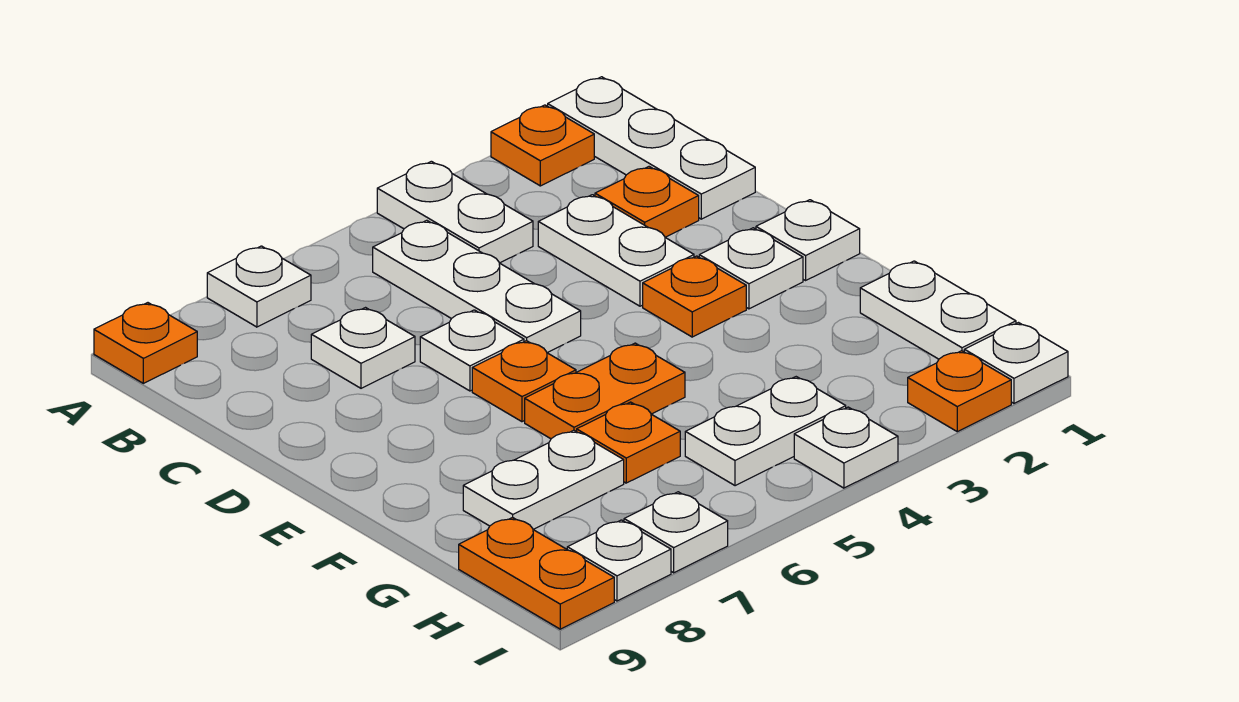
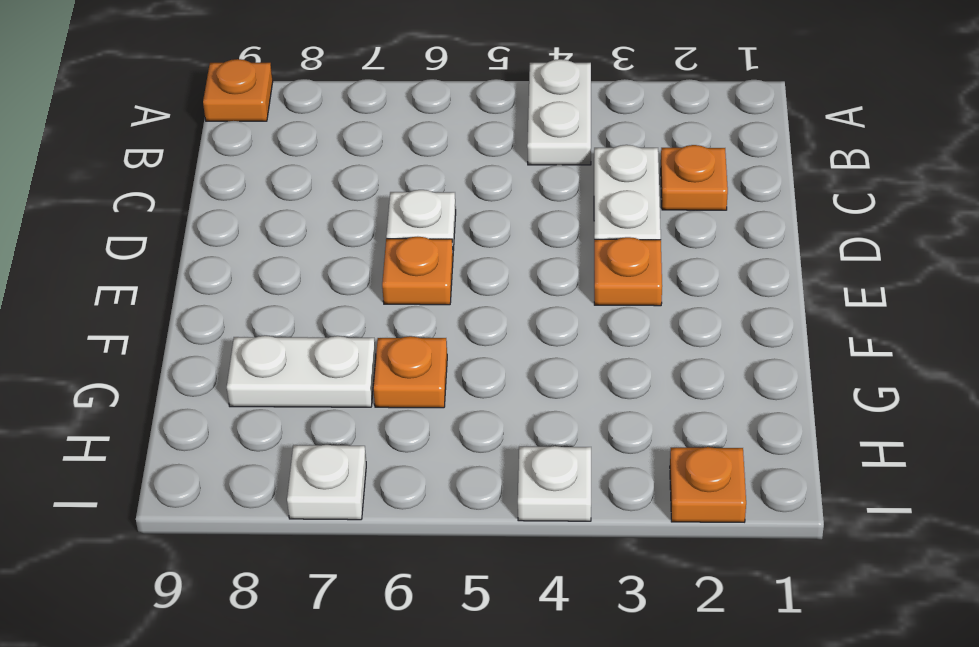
none -> white plate A1:C1 level 1
none -> orange plate A2 level 1
none -> white plate A7 level 1

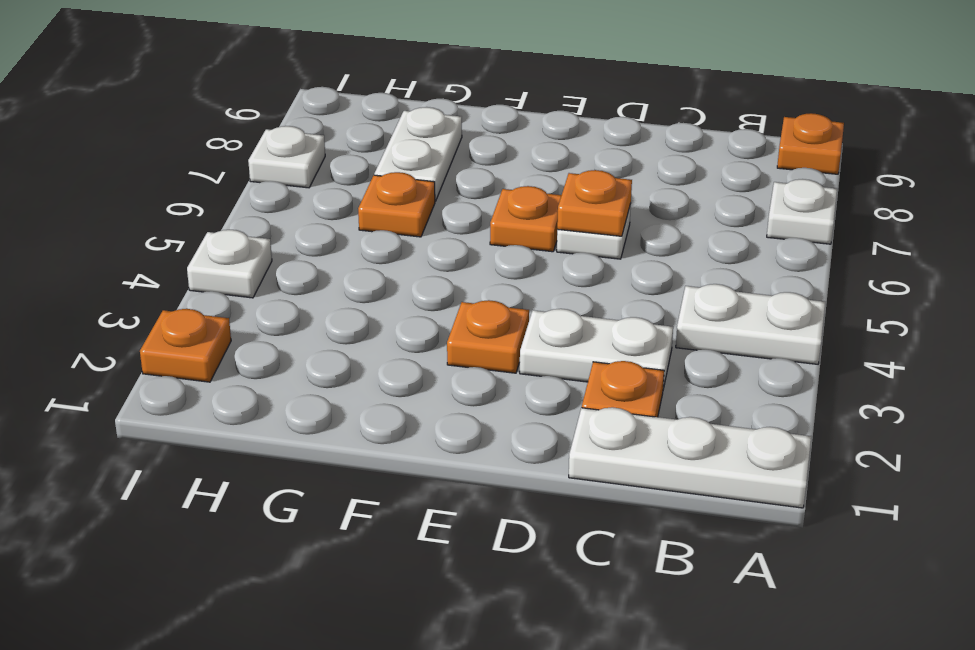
orange plate D6 level 2 -> orange plate A2 level 1
none -> white plate B5:D5 level 1
none -> white plate C7 level 1
none -> white plate E1 level 1

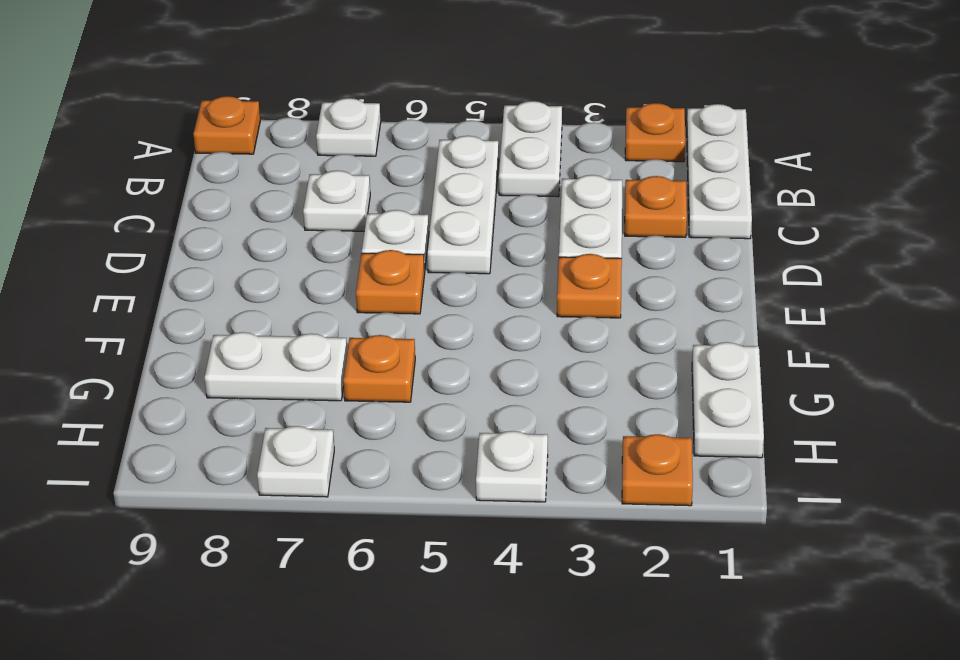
none -> white plate E1 level 1
none -> white plate E2 level 1
none -> orange plate F5:F6 level 1

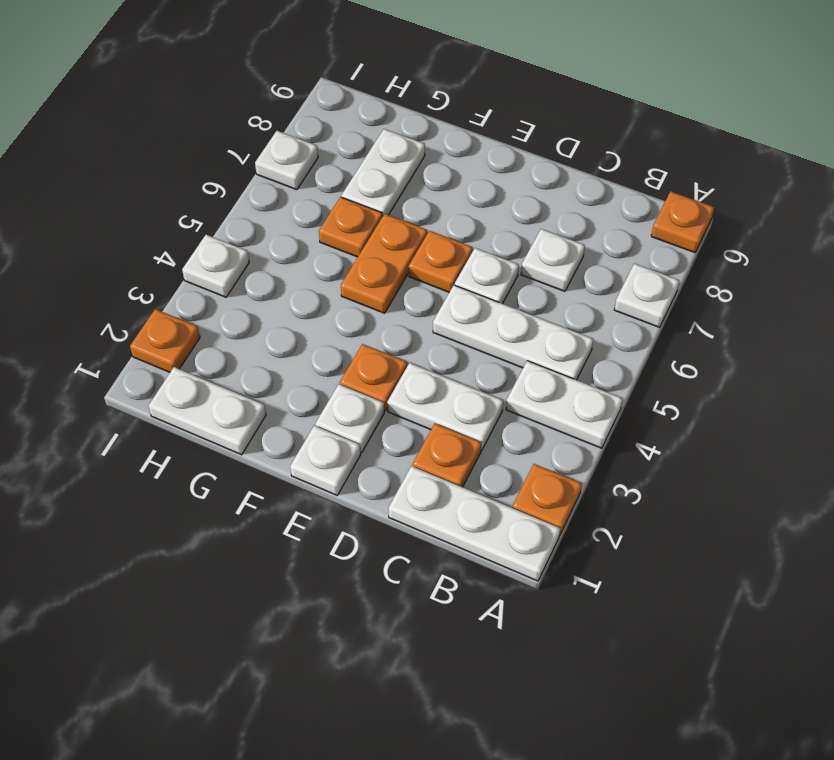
none -> white plate H4:H5 level 1
none -> orange plate H9:I9 level 1
none -> white plate I1 level 1

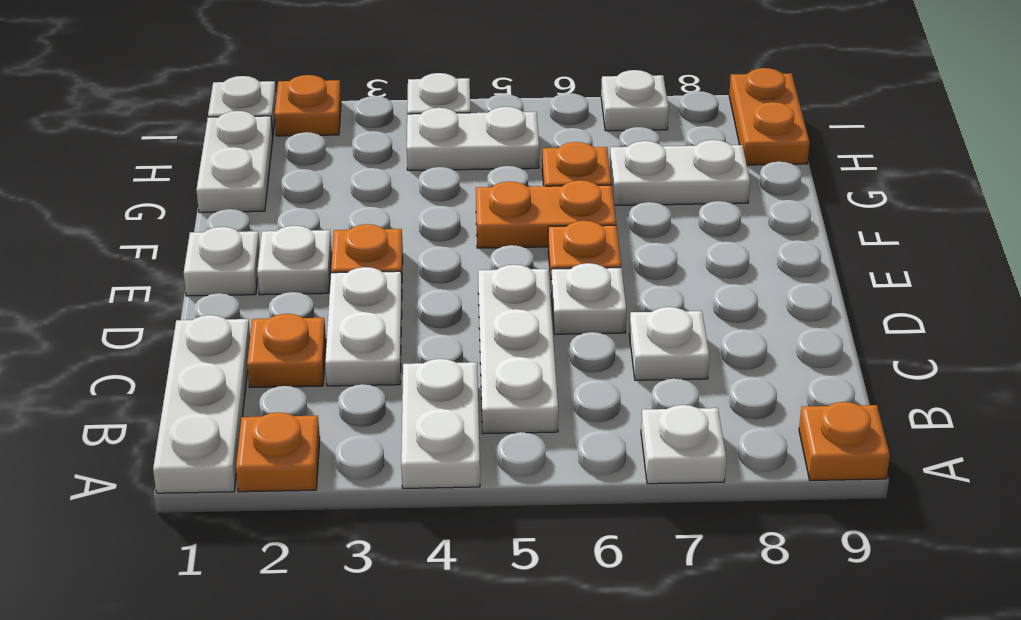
none -> white plate I8 level 1

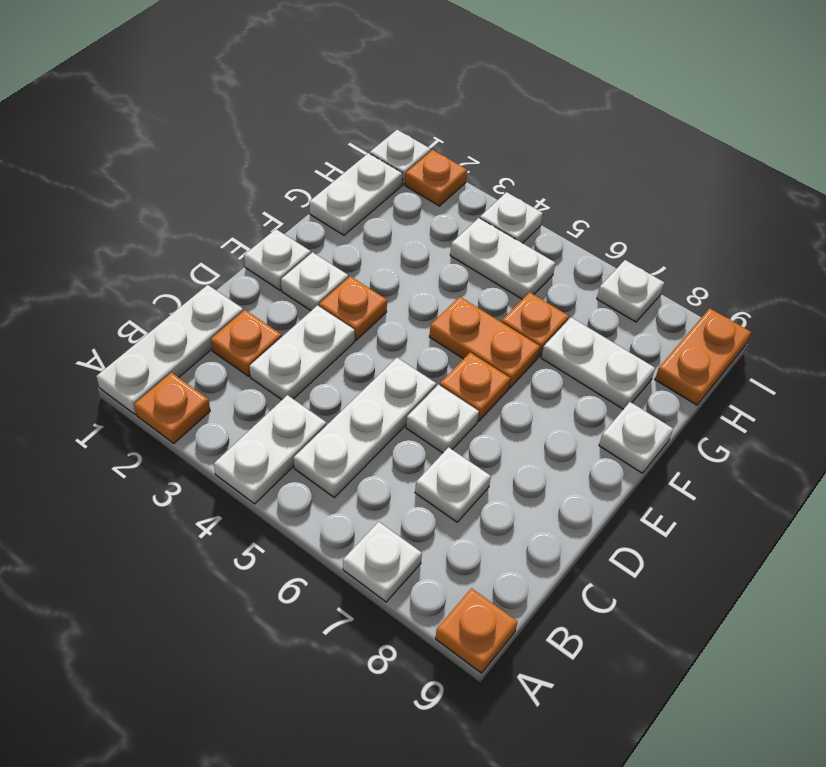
white plate F9 level 1 -> white plate I8 level 1

